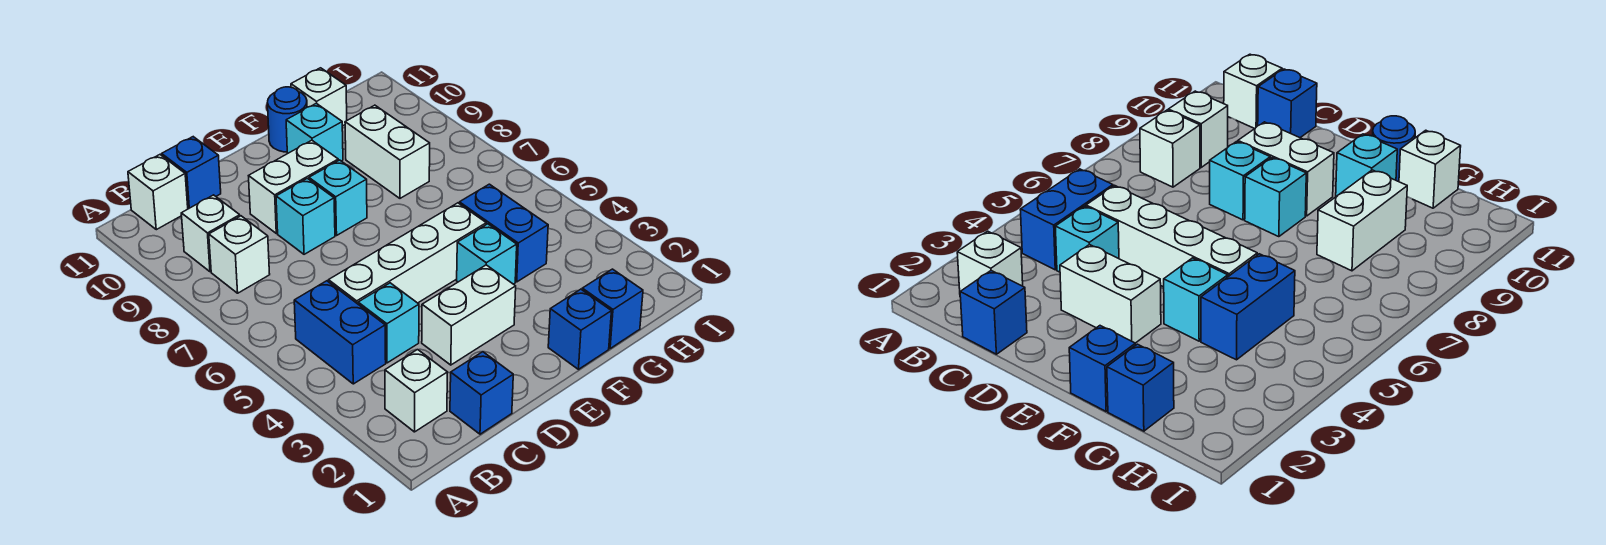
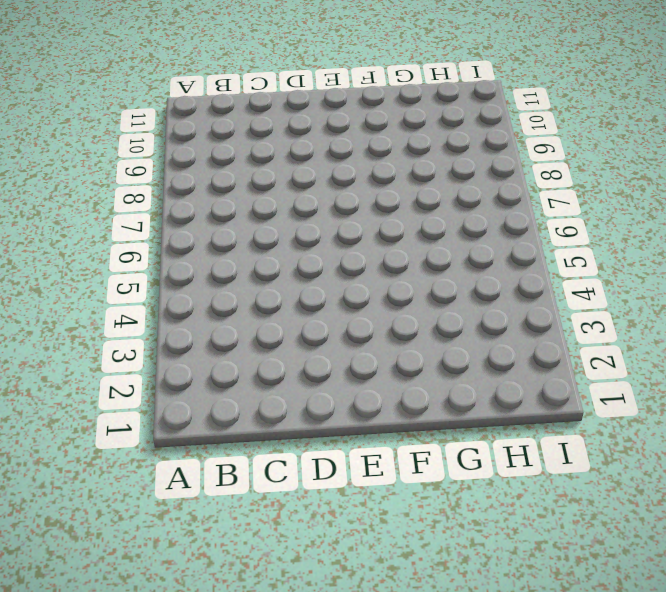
none -> white brick B2 level 1
none -> blue brick B4:B5 level 1
none -> white brick B8 level 1

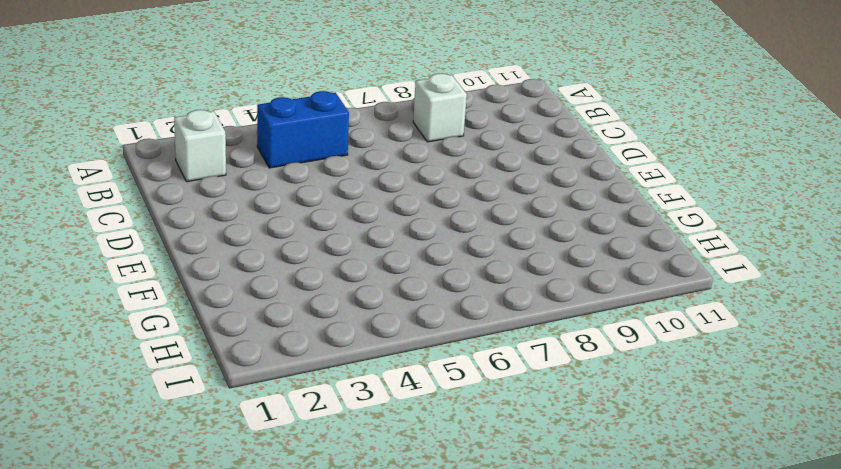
none -> white brick B9 level 1
none -> white brick B11 level 1
none -> blue brick C1 level 1

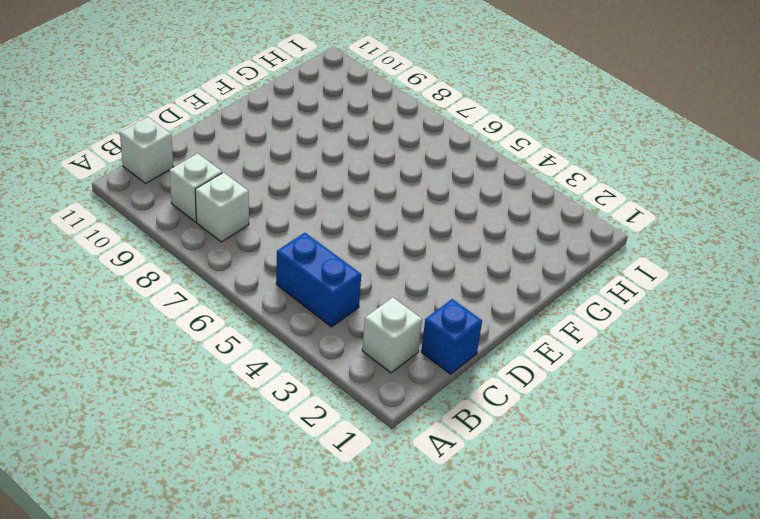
none -> cyan brick C4 level 1
none -> white brick C5:F5 level 1
none -> blue brick C11 level 1

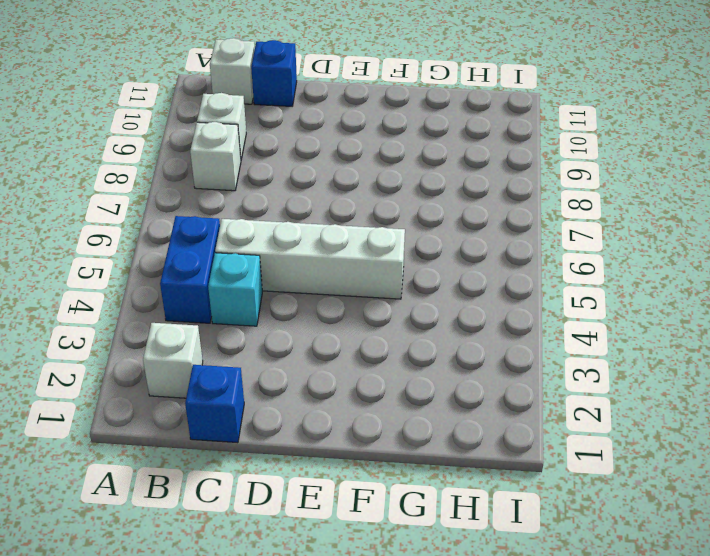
none -> white brick D3:E3 level 1
none -> cyan brick D8 level 1
none -> white brick D9:E9 level 1

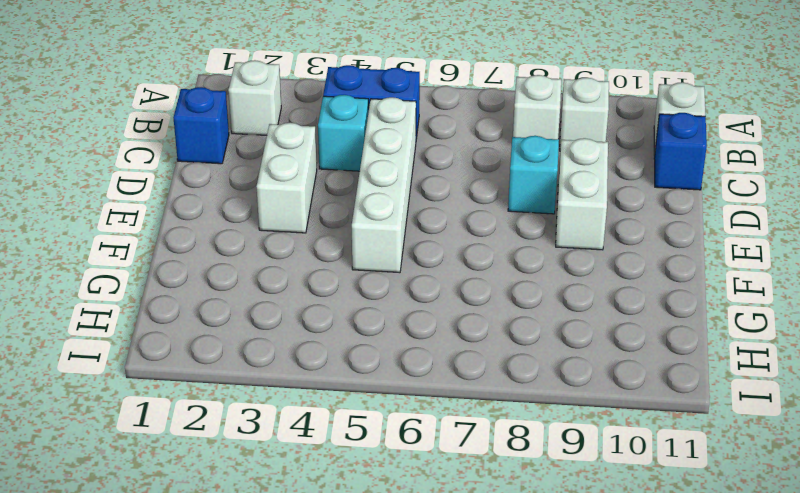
none -> cyan brick E8 level 1
none -> blue brick F1 level 1
none -> cyan brick F4 level 1

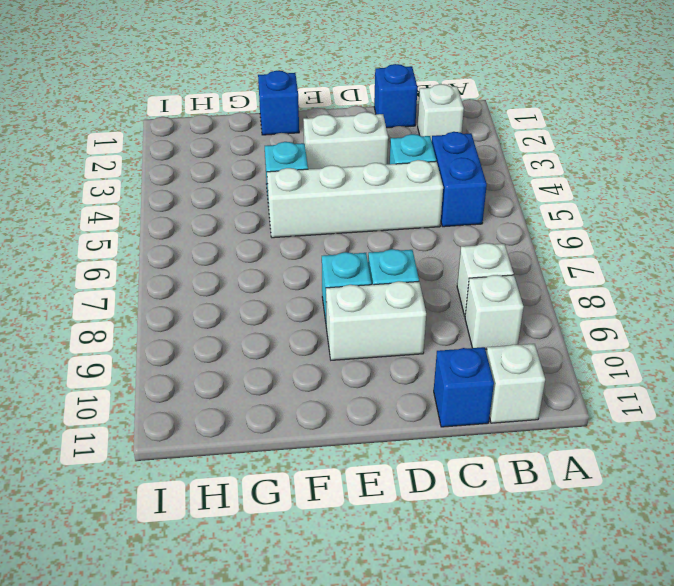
none -> cyan brick F10 level 1
none -> blue round brick F11 level 1
none -> blue brick G1 level 1

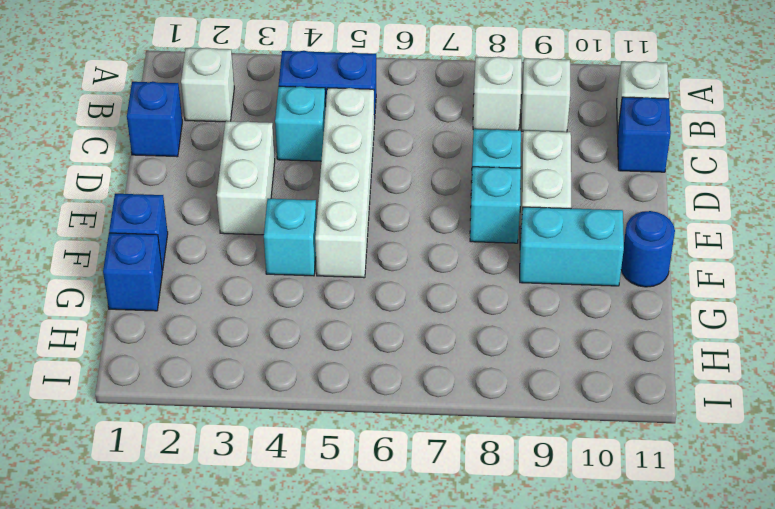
cyan brick F9:F10 level 1 -> cyan brick F10 level 1
none -> blue brick G4:G5 level 1
none -> white brick G8:G9 level 1
none -> white brick G11 level 1

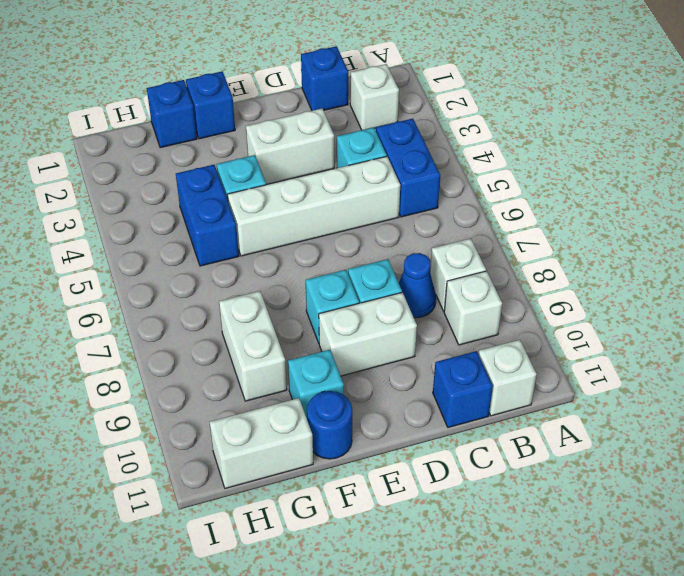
blue cone C8 level 1 -> none
white brick G11:H11 level 1 -> white brick G11 level 1

